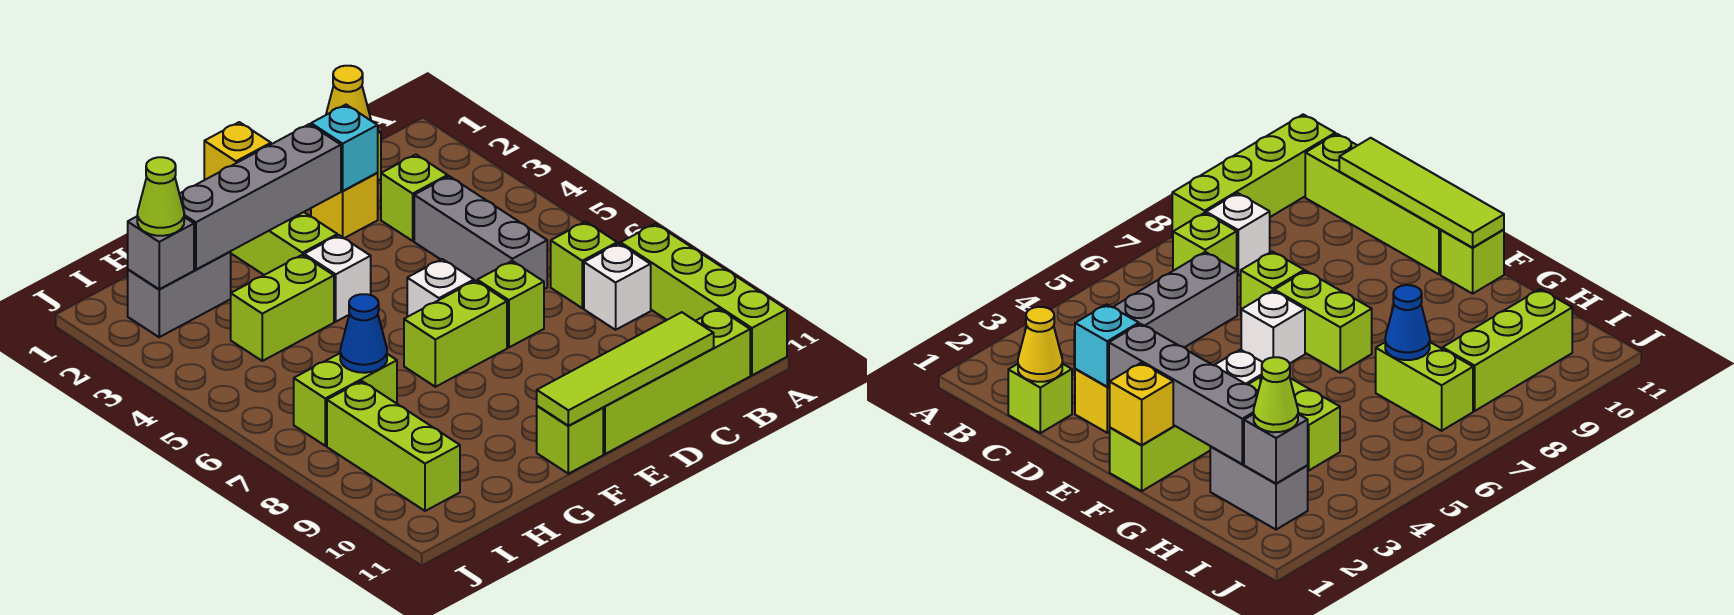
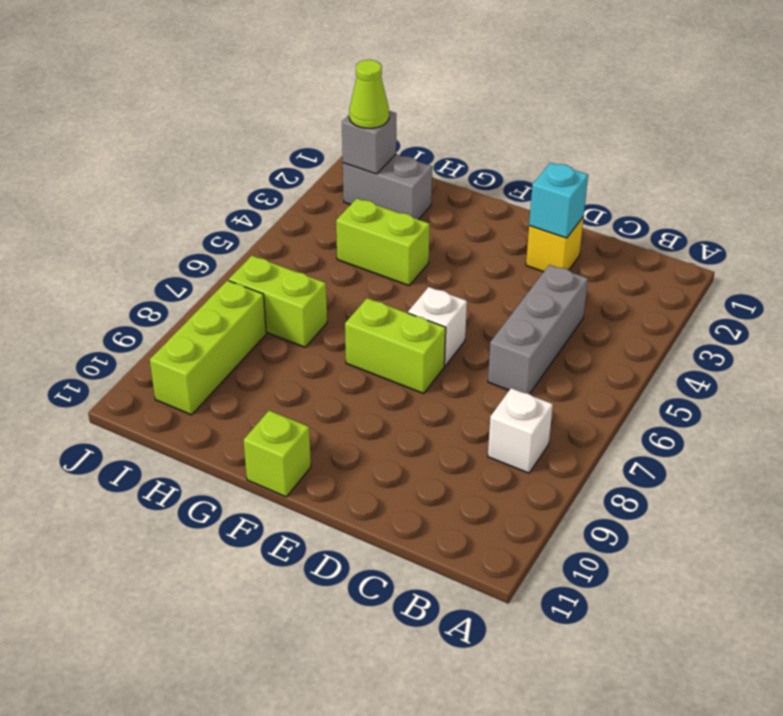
none -> lime brick A8:A11 level 1
none -> lime brick B7 level 1
none -> lime brick B11:E11 level 1

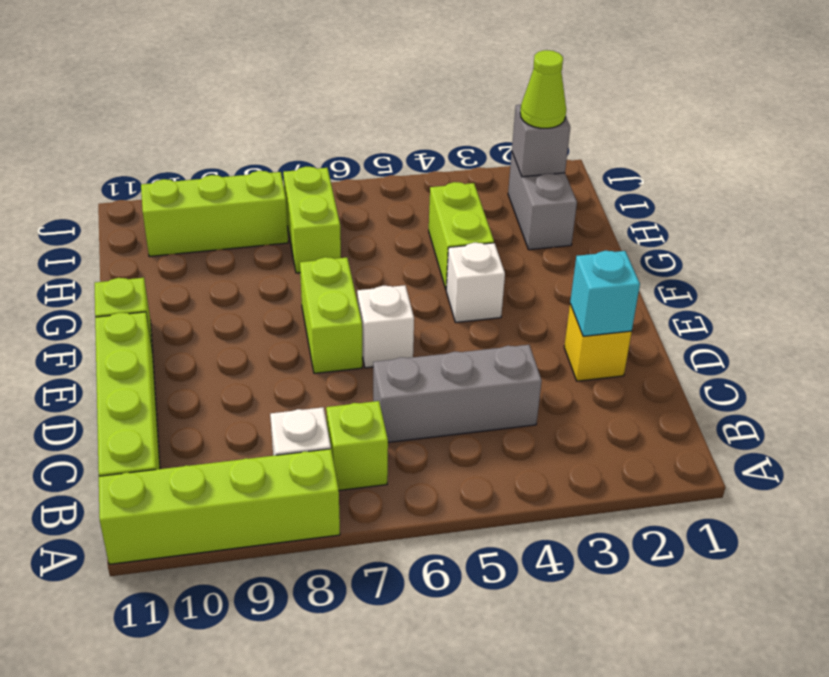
none -> lime brick C1 level 1
none -> lime brick C3 level 1
none -> lime brick D7 level 1

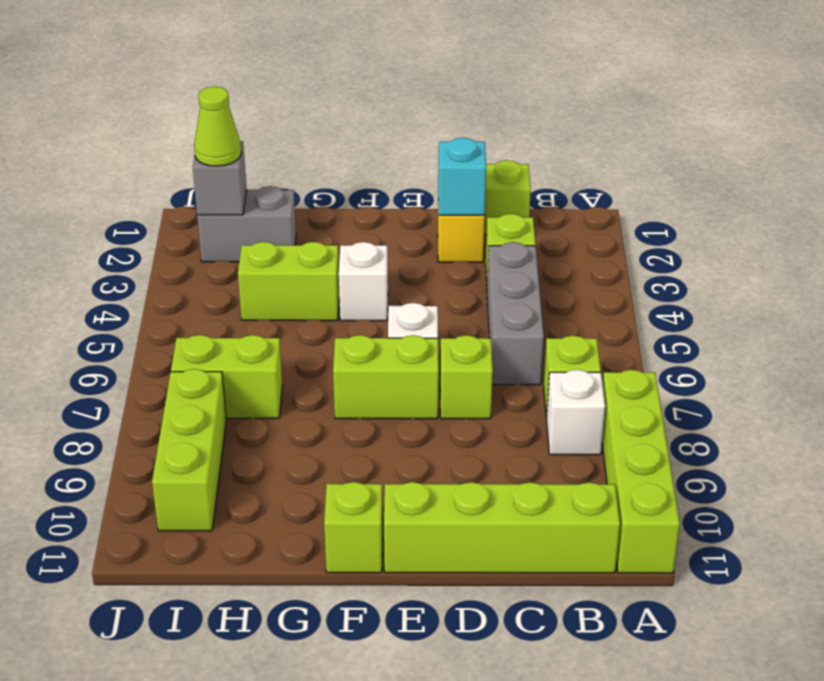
none -> lime brick F1:F3 level 1
none -> yellow cone C1 level 2
none -> lime tile C11:F11 level 2

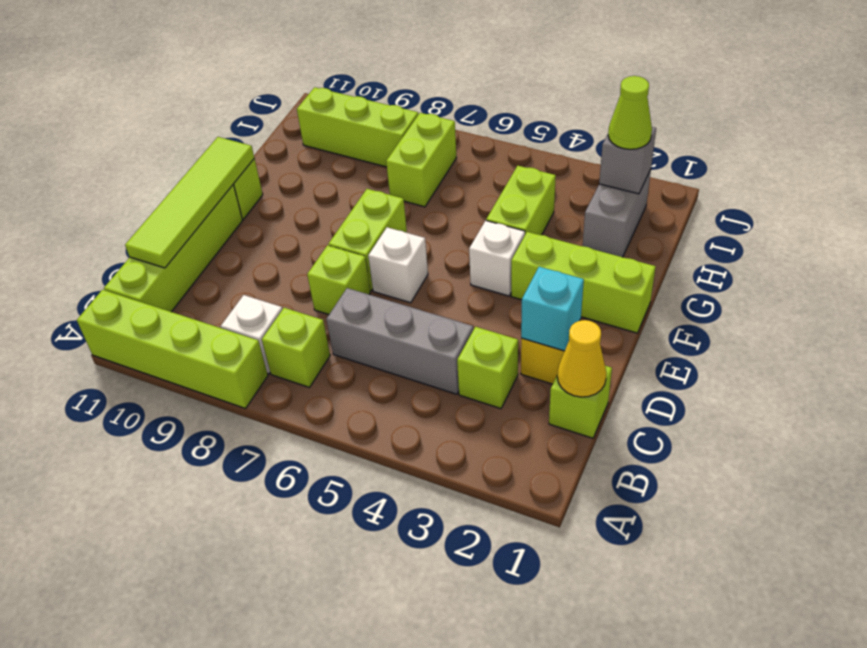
none -> grey brick E2:H2 level 2
none -> yellow brick F1 level 2
none -> blue cone H7 level 2

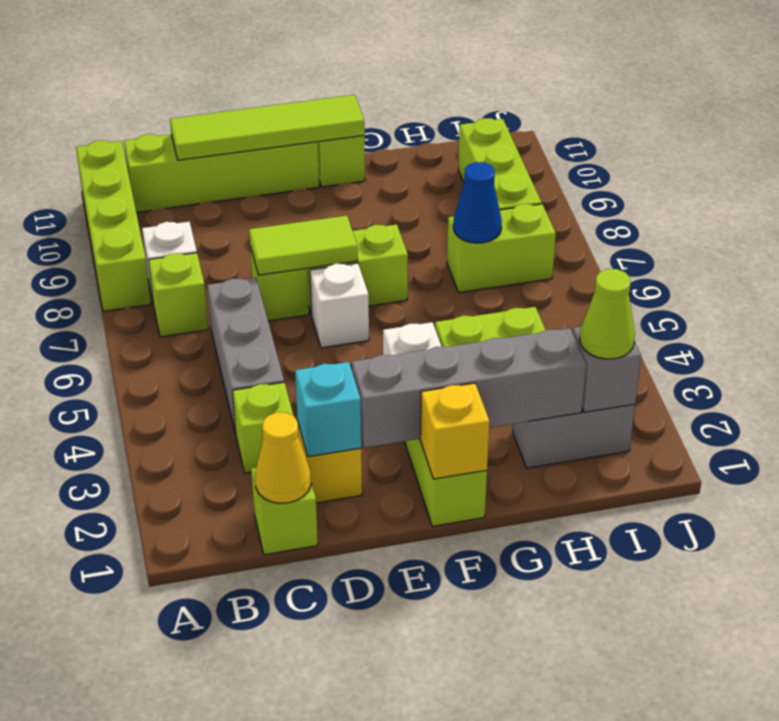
lime tile D7:E7 level 2 -> none

